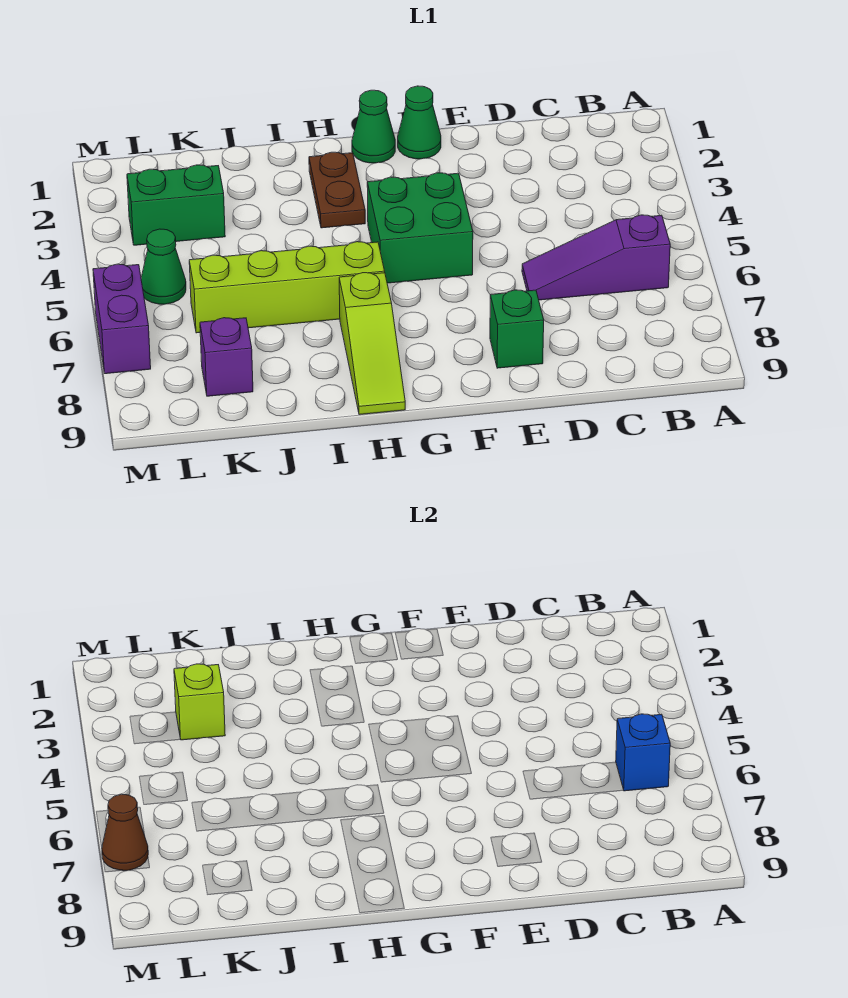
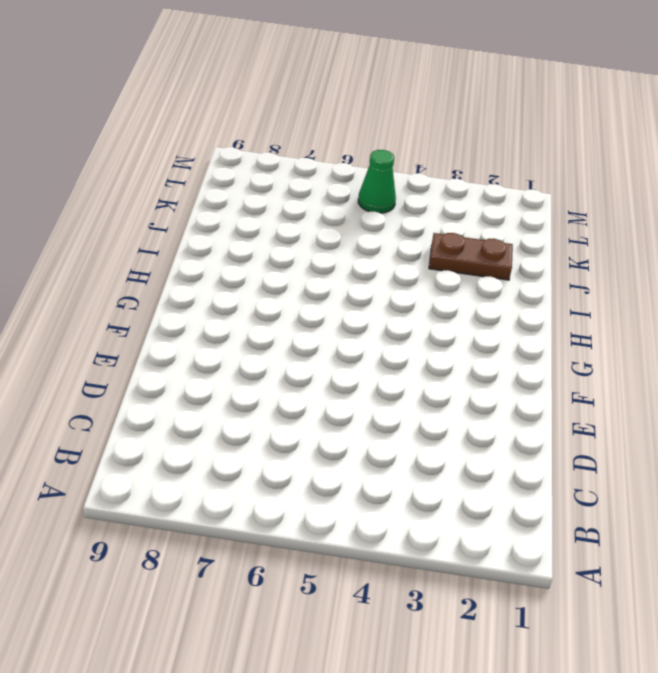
brown plate J2:J3 level 1 -> brown plate H2:H3 level 1
none -> purple slope B6:D6 level 1 top B
none -> green brick E8 level 1
none -> green cone F1 level 1

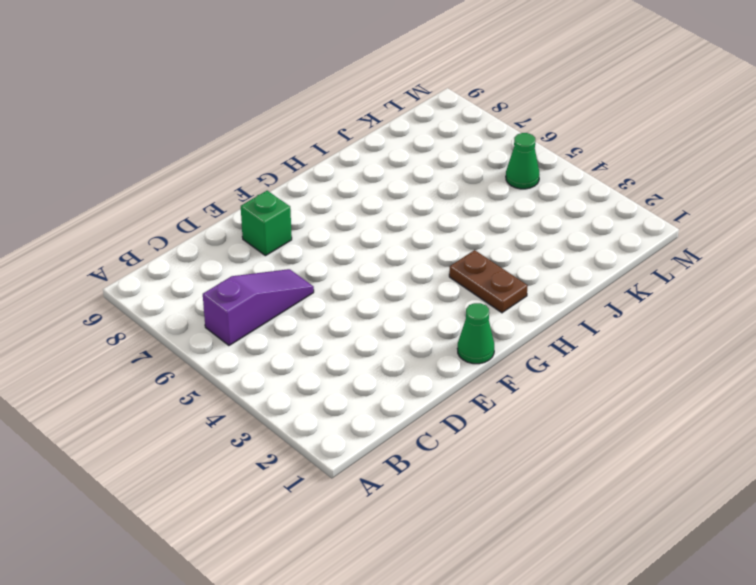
none -> green brick F4:G5 level 1
none -> green cone G1 level 1
none -> lime brick H6:K6 level 1

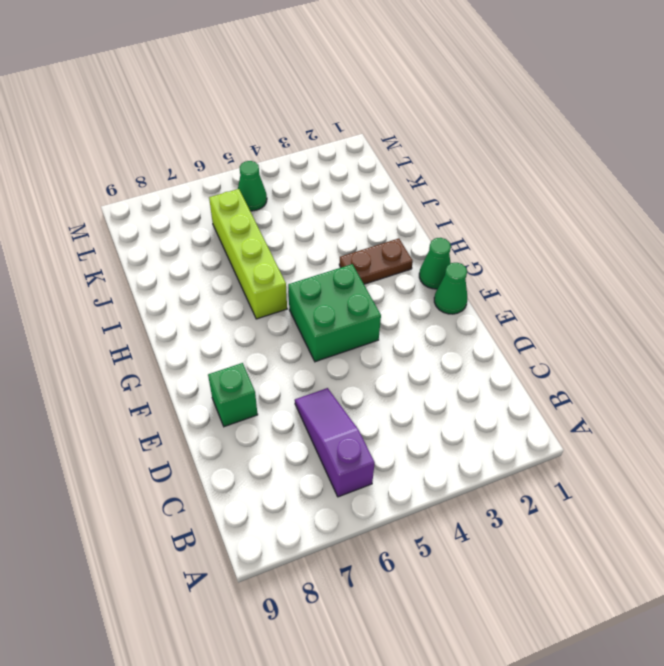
none -> lime slope H7:H9 level 1 top 7
none -> green brick K3:L3 level 1
none -> purple brick K8 level 1

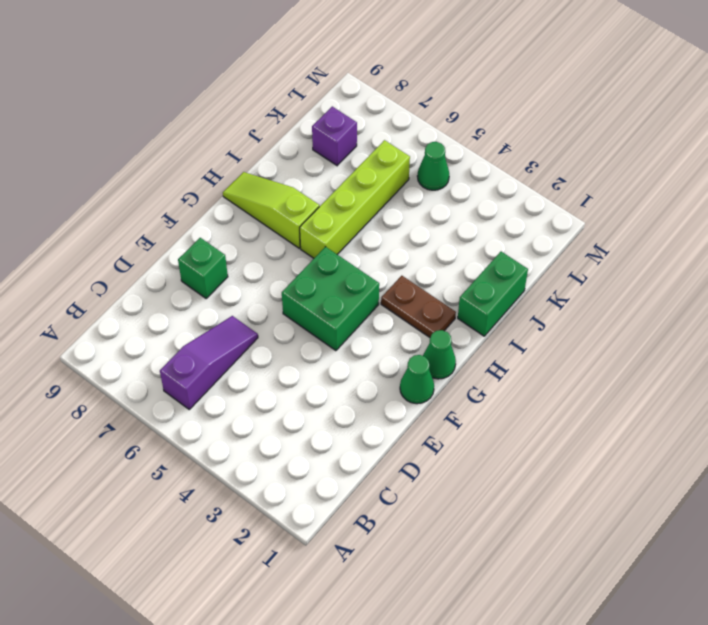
green brick I1:J1 level 1 -> green brick K3:L3 level 1
none -> purple brick M6:M7 level 1
none -> blue brick B6 level 2
none -> lime brick K3 level 2

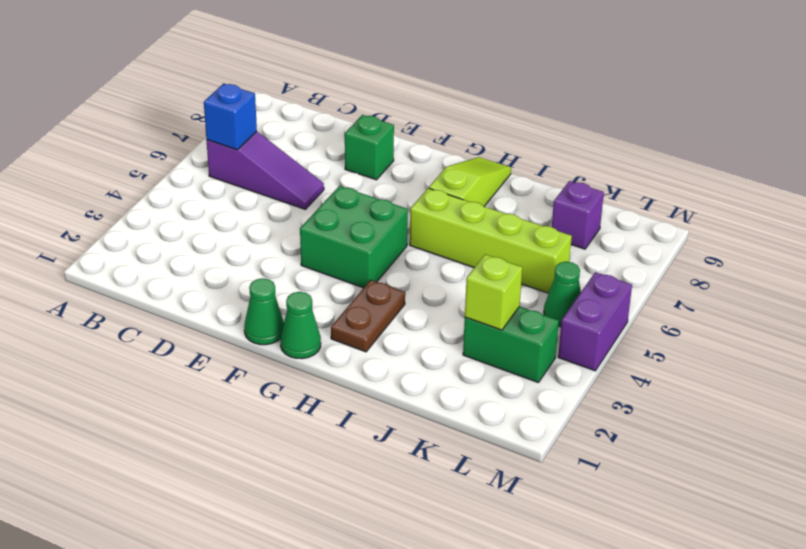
purple brick M4:M5 level 1 -> purple brick M6:M7 level 1
none -> brown cone M7 level 2

